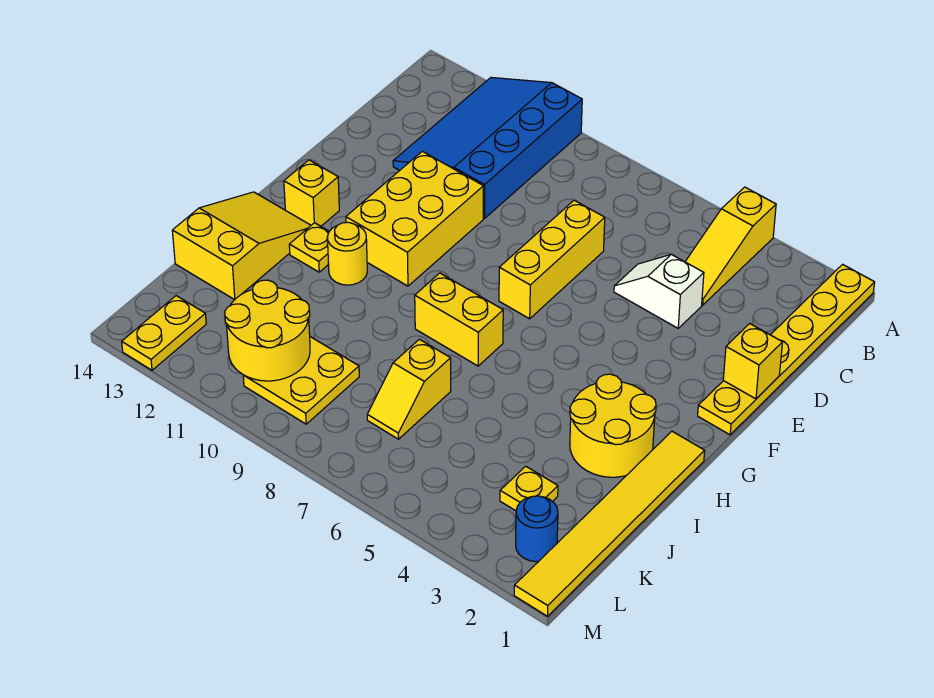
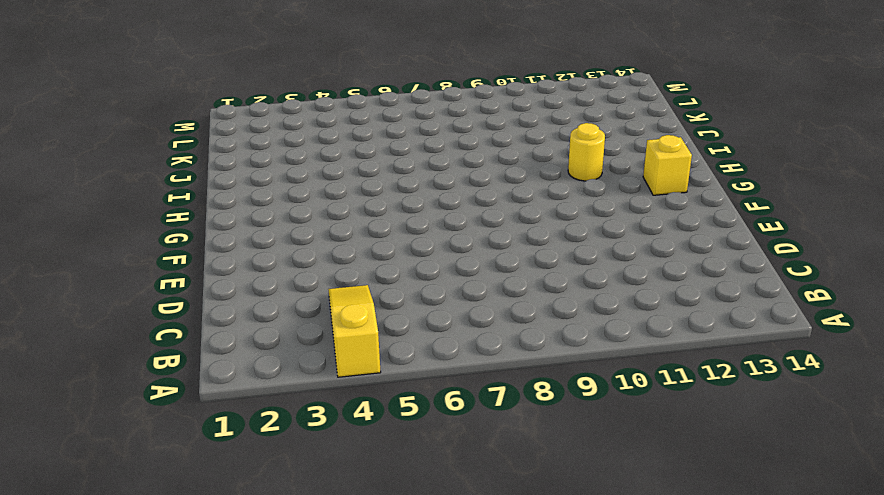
none -> yellow plate A1:F1 level 1
none -> blue slope A10:D12 level 1 top 10
none -> white slope D4:D5 level 1 top 4

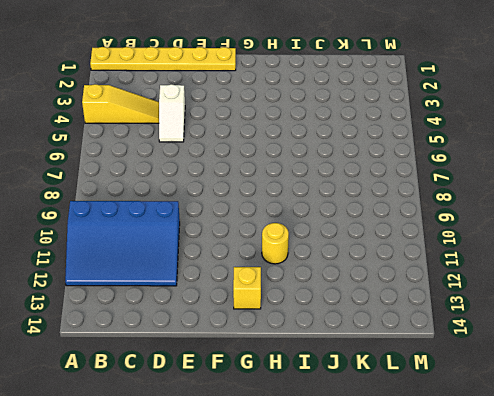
none -> yellow brick D7:F7 level 1
none -> yellow brick E10:G11 level 1
none -> yellow tile H1:M1 level 1

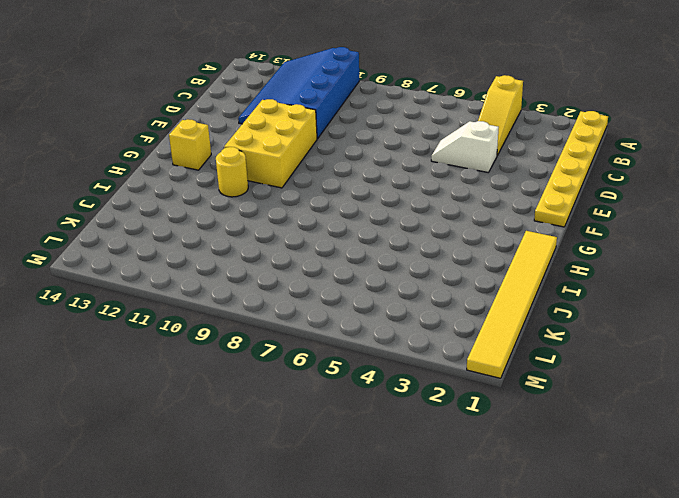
none -> yellow brick D7:F7 level 1
none -> yellow round brick H2:I3 level 1
none -> yellow brick H7:H8 level 1

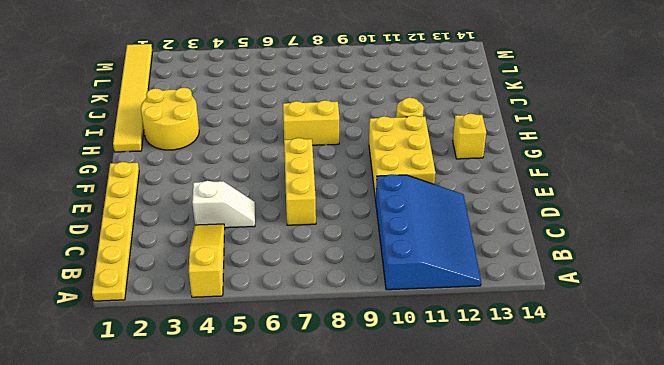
none -> yellow plate H12 level 1
none -> yellow slope H13:J14 level 1 top J
none -> yellow slope J7:K7 level 1 top J

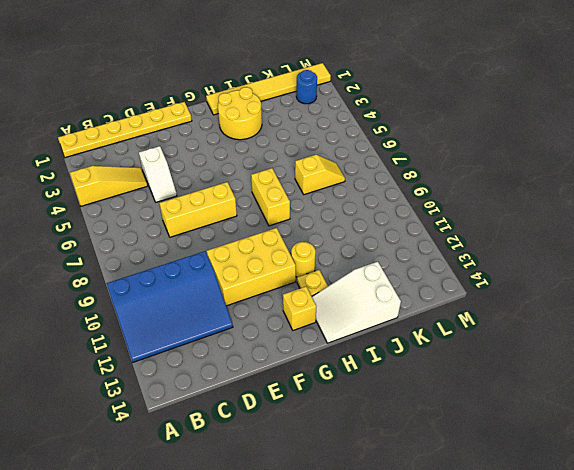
white slope H13:J14 level 1 top J -> yellow slope H13:J14 level 1 top J
none -> yellow plate K3 level 1
none -> yellow plate K9:L10 level 1
none -> yellow plate L13:M13 level 1

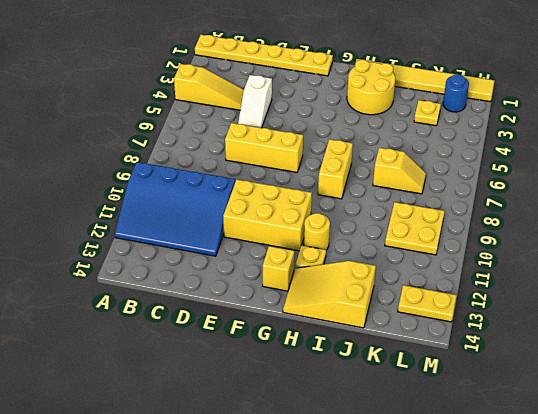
none -> yellow brick E1 level 2
none -> yellow round brick K10:L11 level 2

